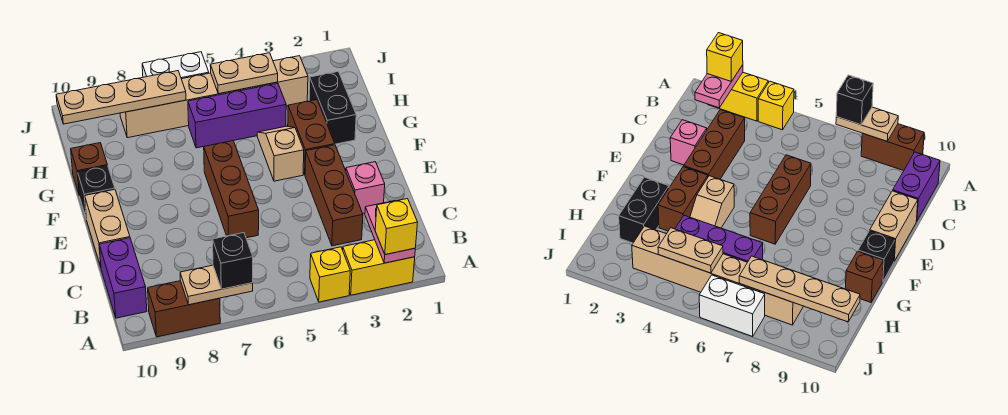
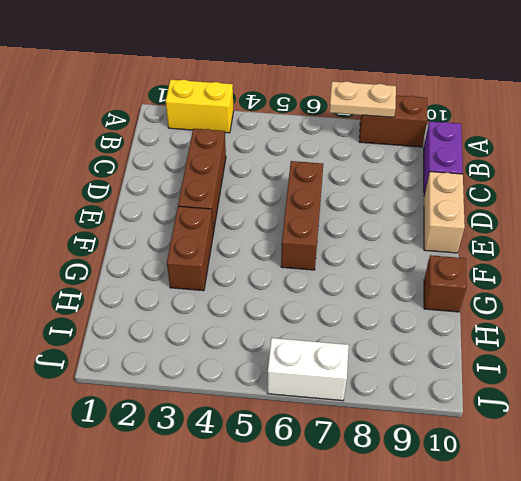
none -> yellow brick A4 level 1
none -> pink brick D2 level 1
none -> tan slope F4:G4 level 1 top F

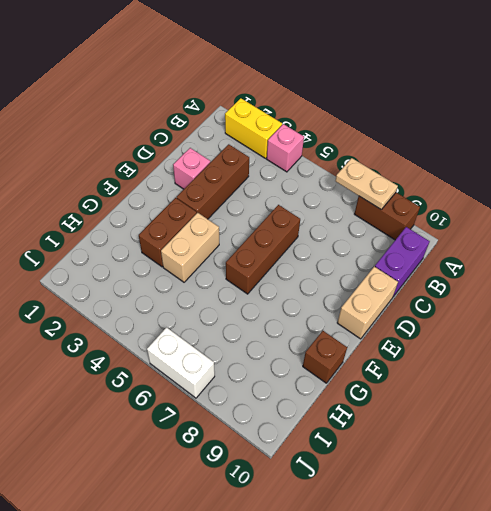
pink brick A4 level 1 -> yellow brick A4 level 1
tan brick F4:G4 level 1 -> tan slope F4:G4 level 1 top F
none -> black brick F10 level 1
none -> black brick G2:H2 level 1
none -> purple brick H4:H6 level 1

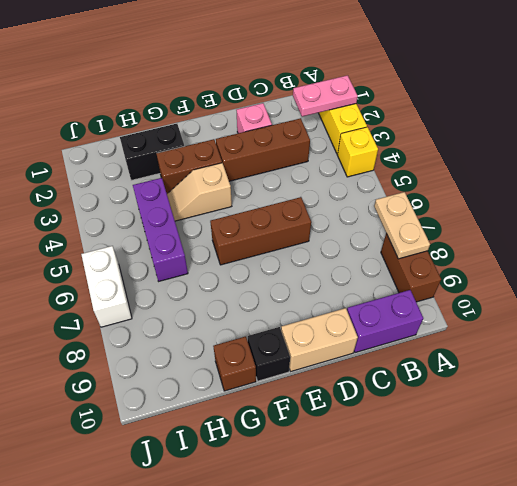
none -> tan brick I3:I8 level 1
none -> tan plate I4:I5 level 2
none -> tan plate I7:I10 level 2

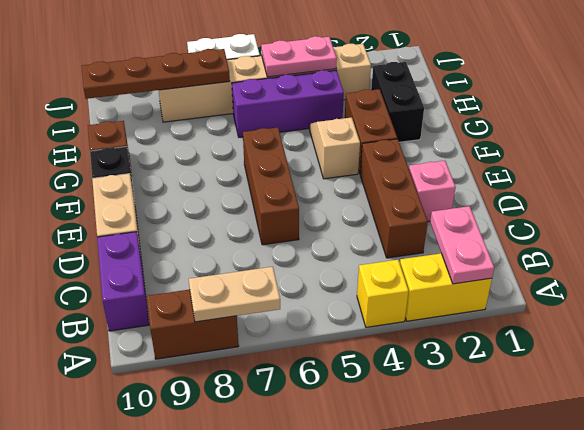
pink plate I4:I5 level 2 -> tan plate I4:I5 level 2
brown plate I7:I10 level 2 -> tan plate I7:I10 level 2
none -> yellow brick A2 level 3
none -> black brick A7 level 3

